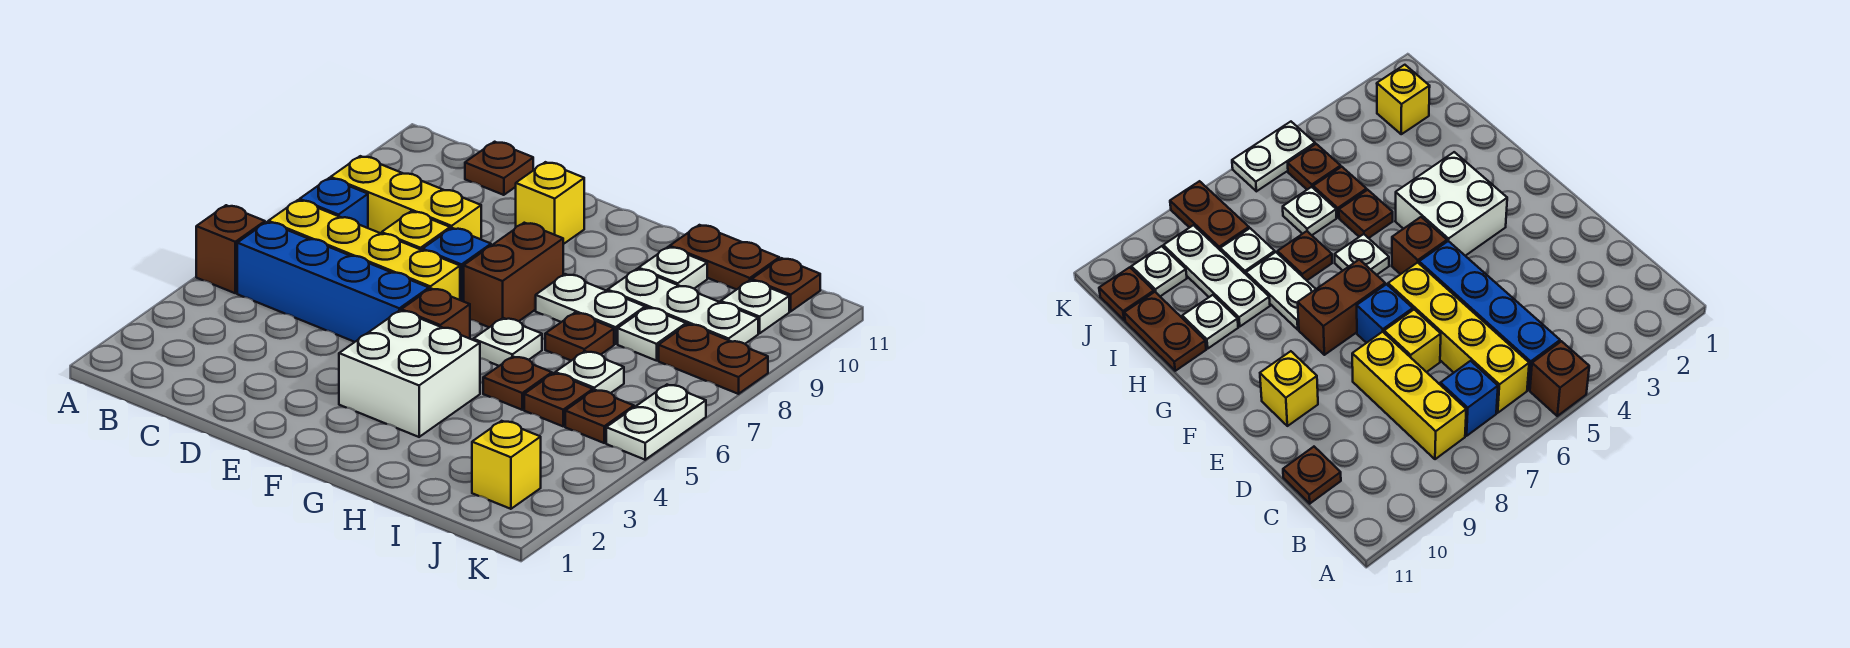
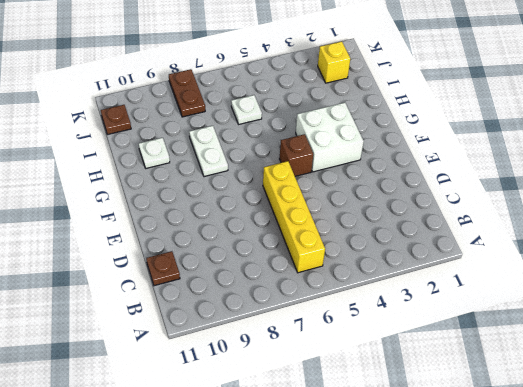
none -> brown brick A5 level 1
none -> blue brick B5:E5 level 1
none -> blue brick B7 level 1

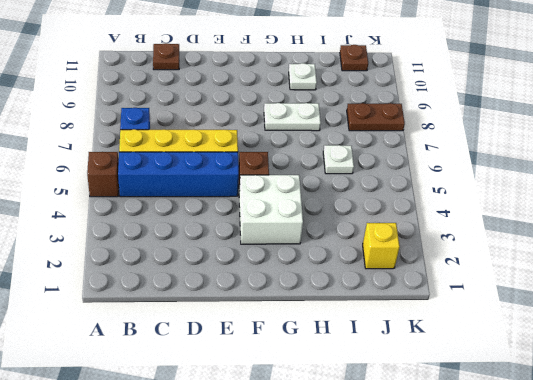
none -> yellow brick B8:D8 level 1
none -> yellow brick D7 level 1
none -> blue brick E7 level 1

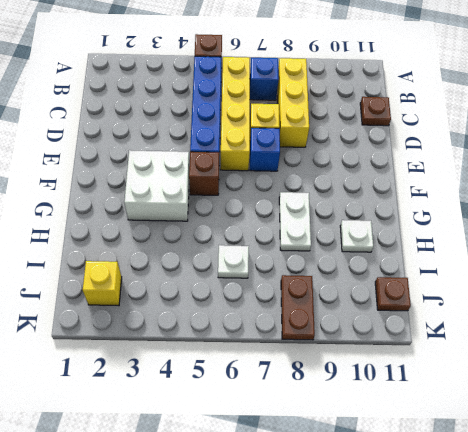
none -> yellow brick E10 level 1
none -> brown brick F7:F8 level 1
none -> white plate G6 level 1

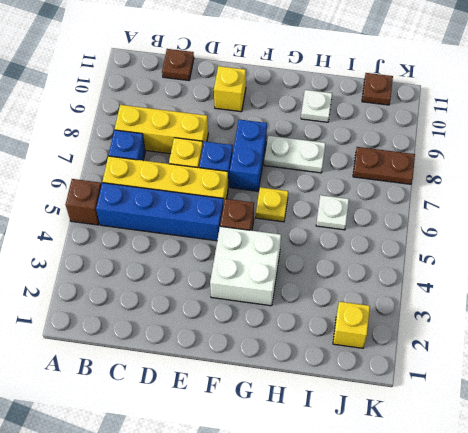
blue brick F7:F8 level 1 -> brown brick F7:F8 level 1
yellow plate G6 level 1 -> white plate G6 level 1
none -> brown plate H5 level 1
none -> brown plate H7 level 1
none -> white plate H9:J9 level 1

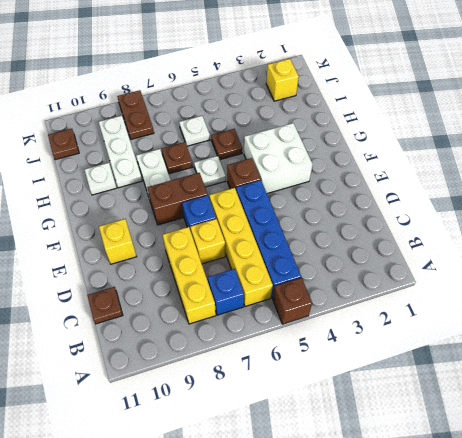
none -> brown plate H11:I11 level 1
none -> brown plate I5 level 1
none -> white plate I8 level 1

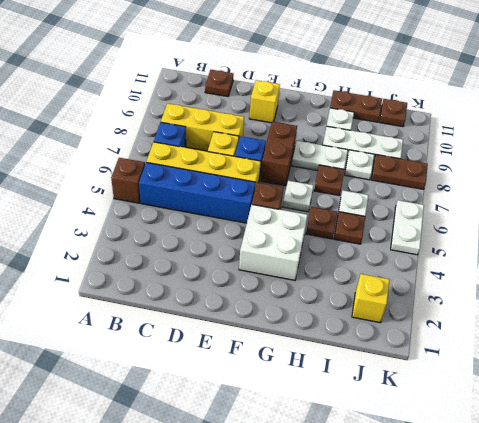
none -> brown plate J5 level 1
none -> white plate J10 level 1

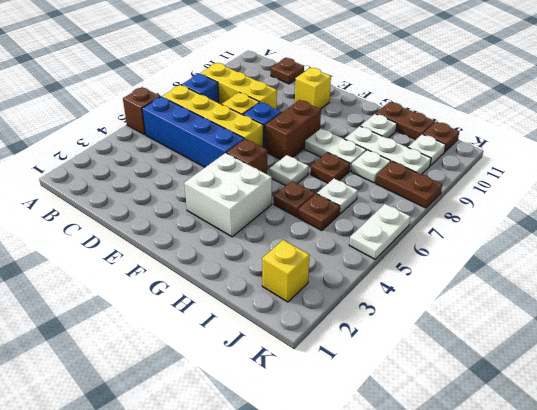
none -> brown plate J5 level 1

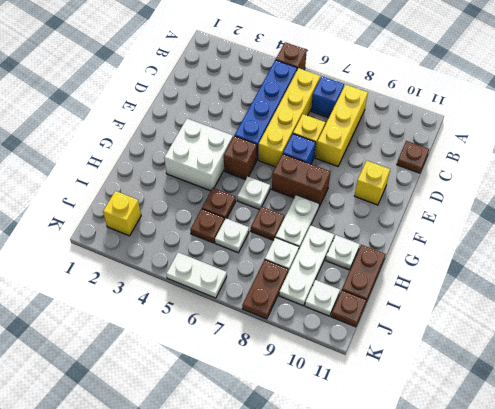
none -> brown plate J5 level 1

